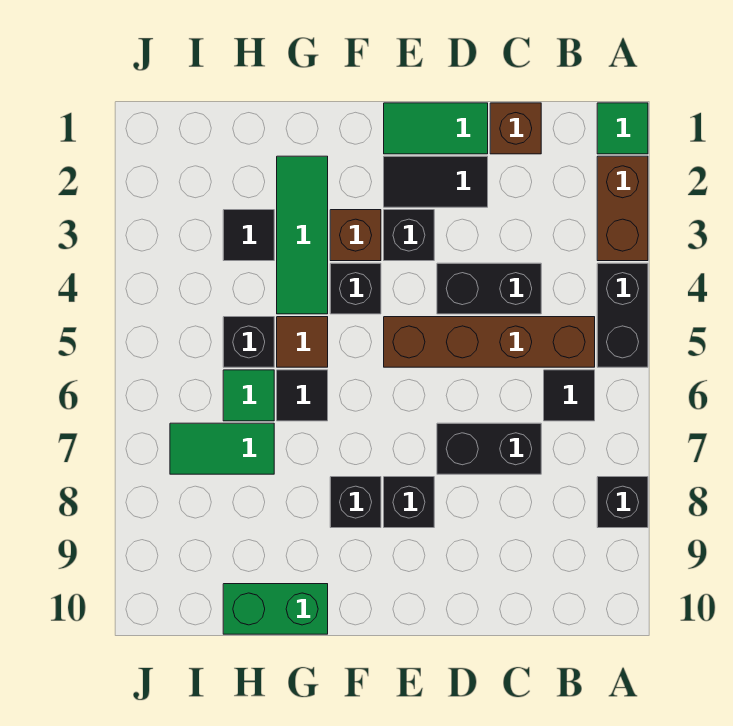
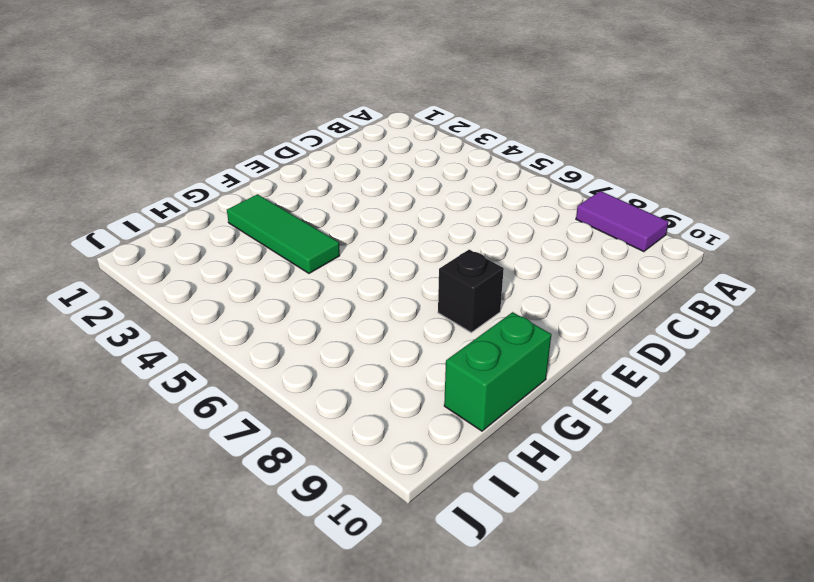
purple tile A8:A9 level 1 -> black brick A8 level 1
none -> green tile A1 level 1
none -> brown brick A2:A3 level 1
none -> black brick A4:A5 level 1

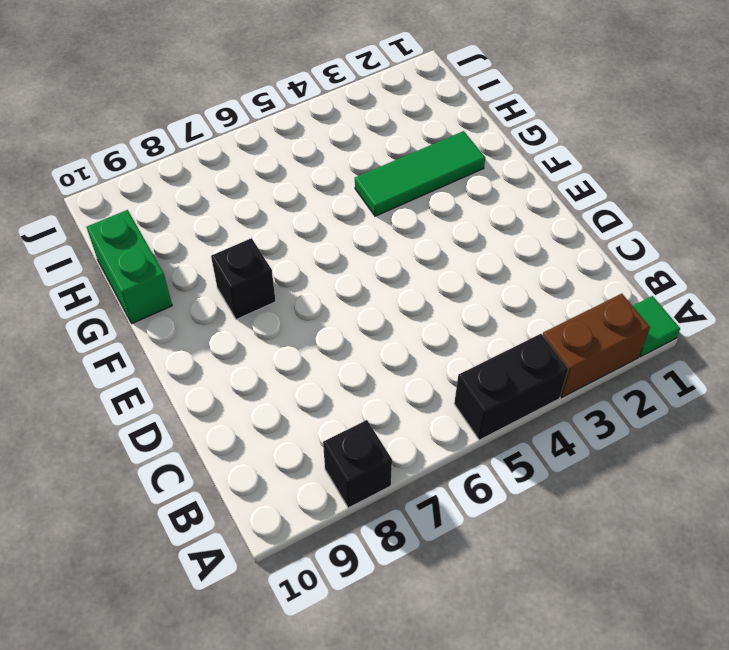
none -> brown brick B5:E5 level 1
none -> black tile B6 level 1
none -> brown brick C1 level 1

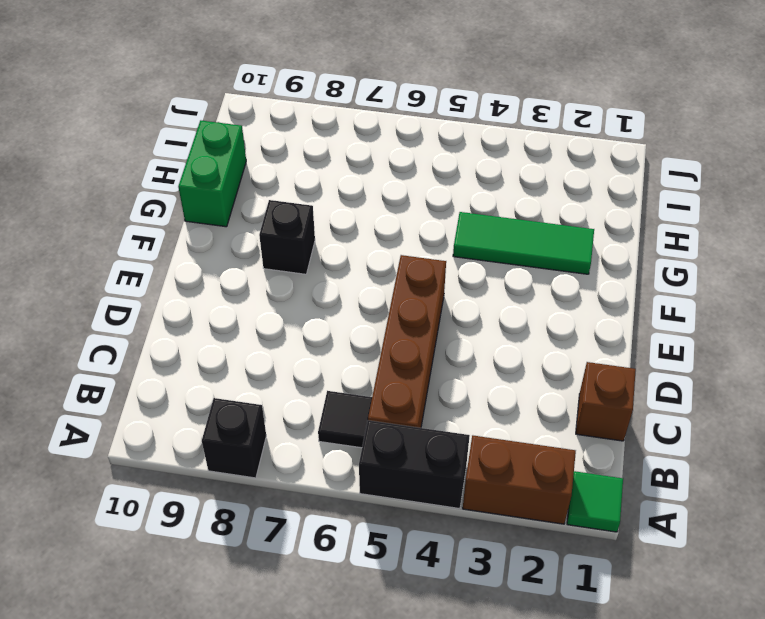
none -> black brick C4:D4 level 1
none -> black brick C7:D7 level 1
none -> green tile D1:E1 level 1

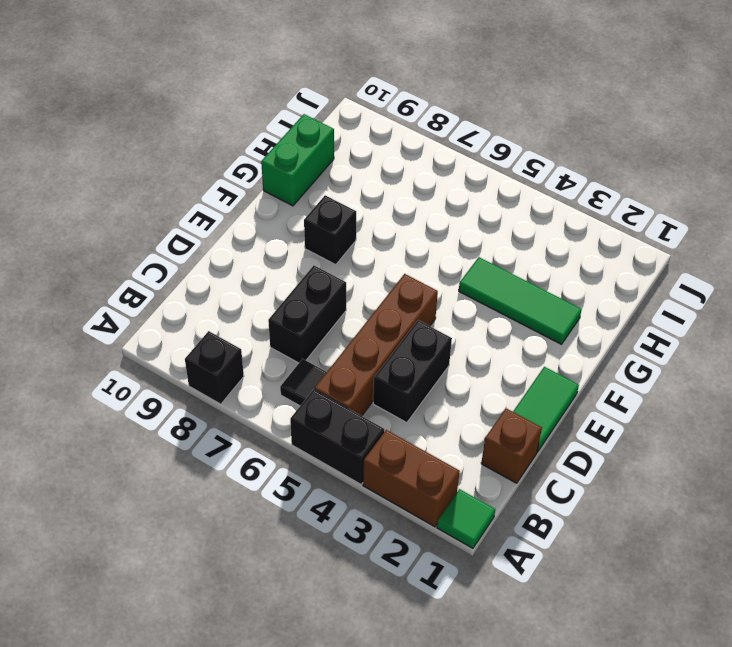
none -> black tile D2:E2 level 1
none -> black brick E3 level 1
none -> black brick E8 level 1

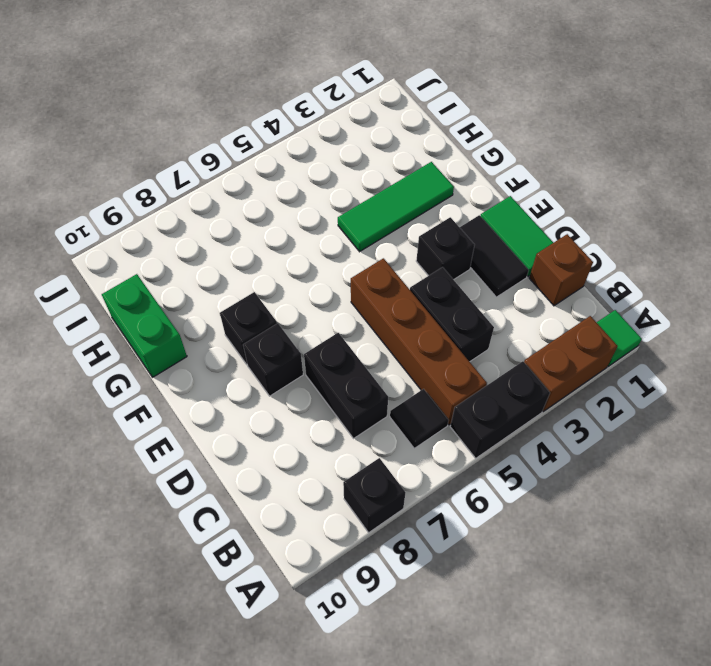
none -> brown brick F3 level 1
none -> black brick F4 level 1
none -> brown tile G5 level 1

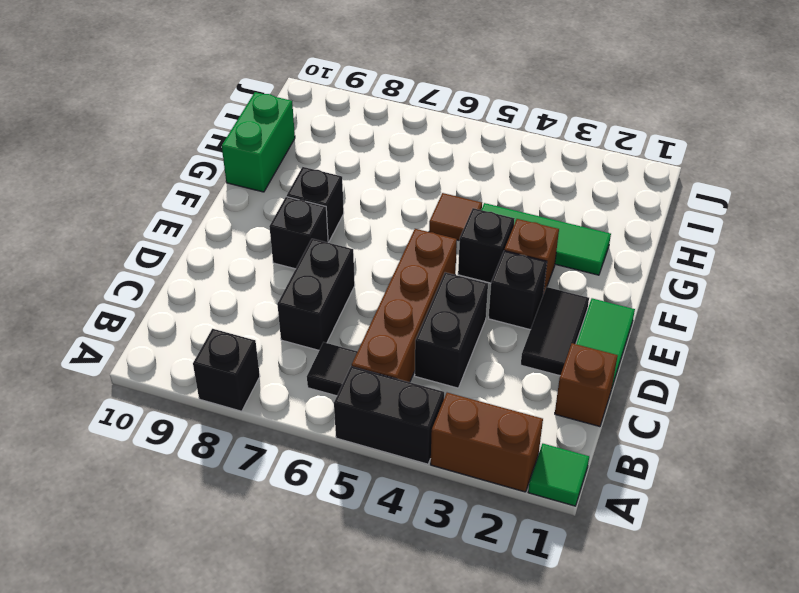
none -> black tile G6 level 1
none -> black tile H3 level 1
none -> black brick H5 level 1

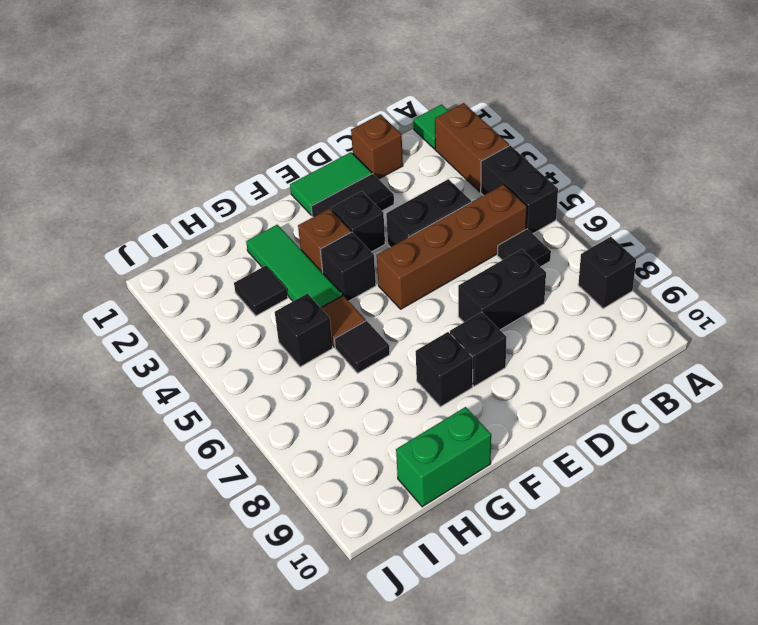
none -> green tile H6 level 1
none -> green tile H7:I7 level 1

